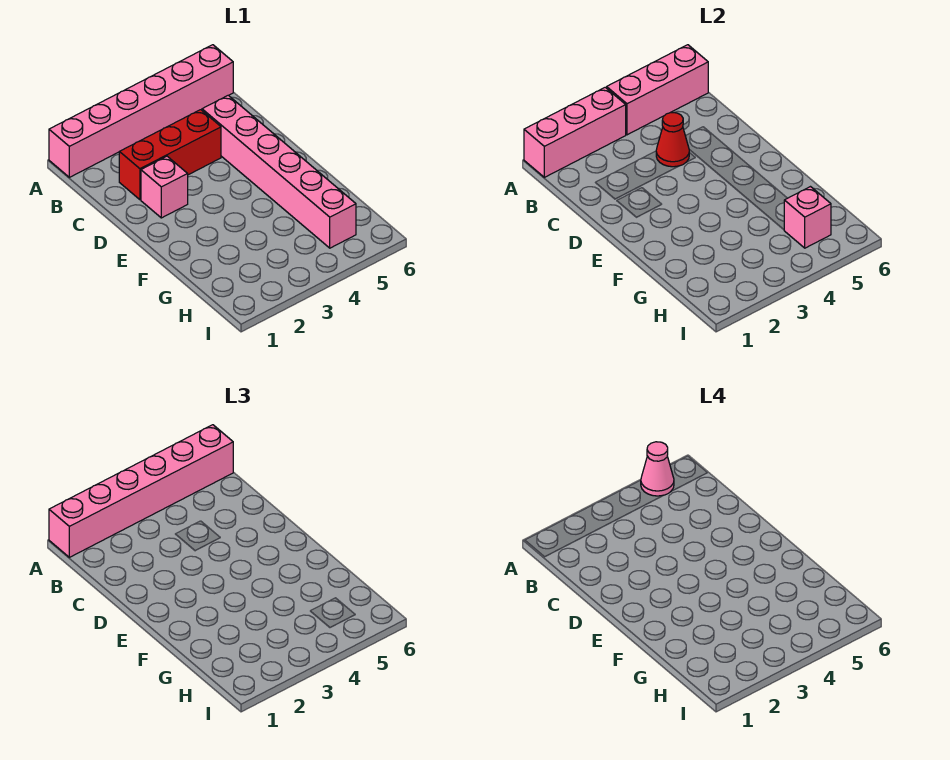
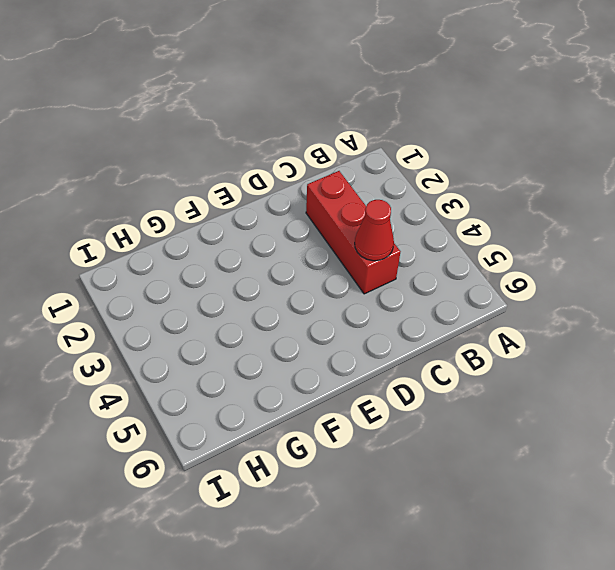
none -> pink brick A1:A6 level 1
none -> pink brick C5:H5 level 1

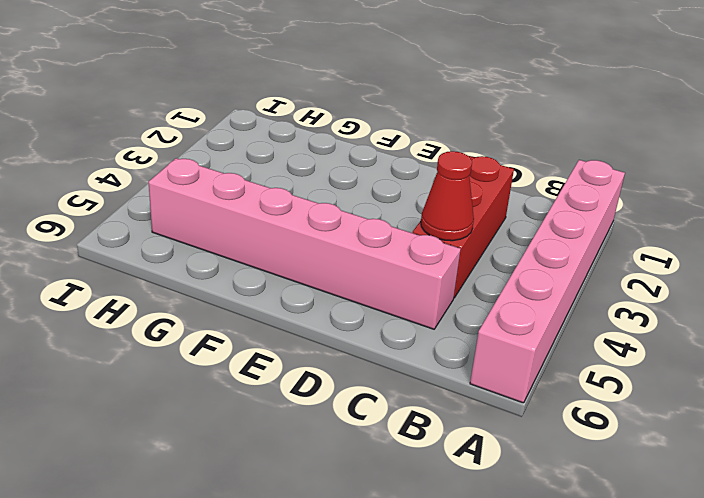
none -> pink brick D2 level 1
none -> pink brick A1:A3 level 2

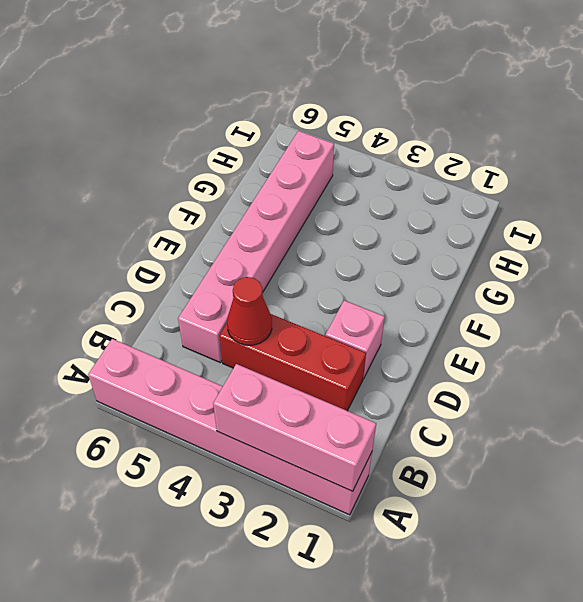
none -> pink brick A4:A6 level 2
none -> pink brick H5 level 2

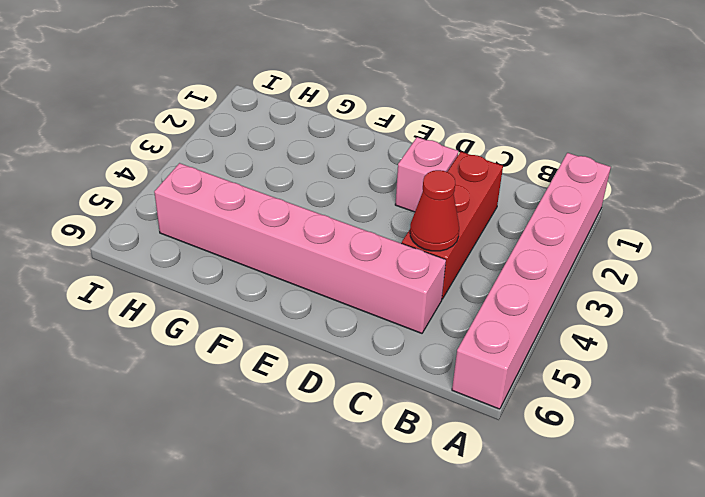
none -> pink brick A1:A3 level 2
none -> pink brick A4:A6 level 2

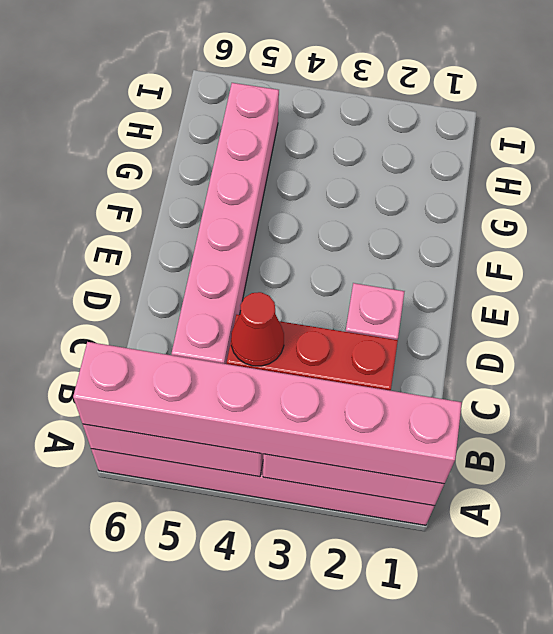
none -> pink brick H5 level 2
none -> pink cone A5 level 4

